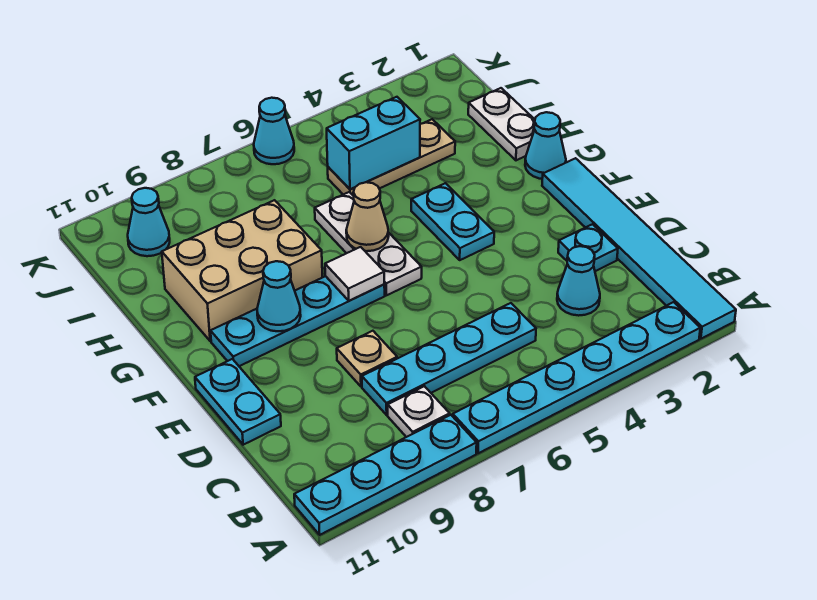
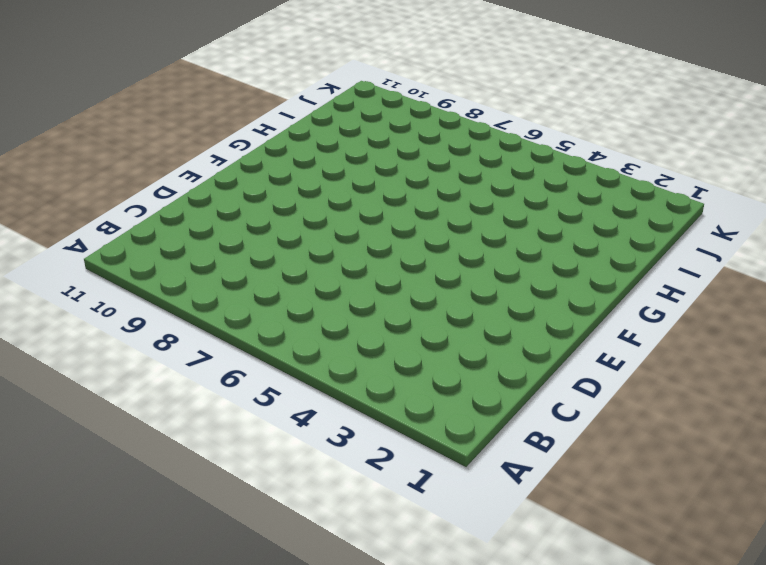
none -> cyan tile A1:F1 level 1
none -> cyan plate A2:A7 level 1
none -> cyan plate A8:A11 level 1

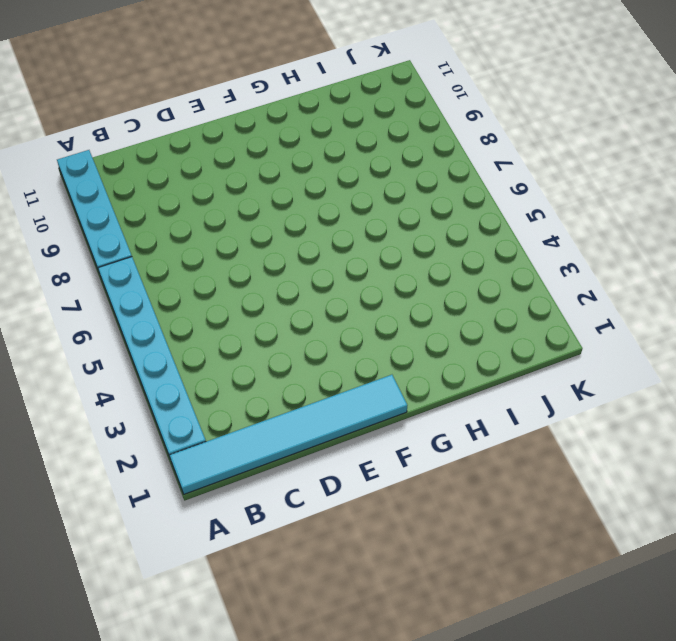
none -> white plate B8 level 1
none -> cyan cone C3 level 1
none -> cyan plate C5:C8 level 1

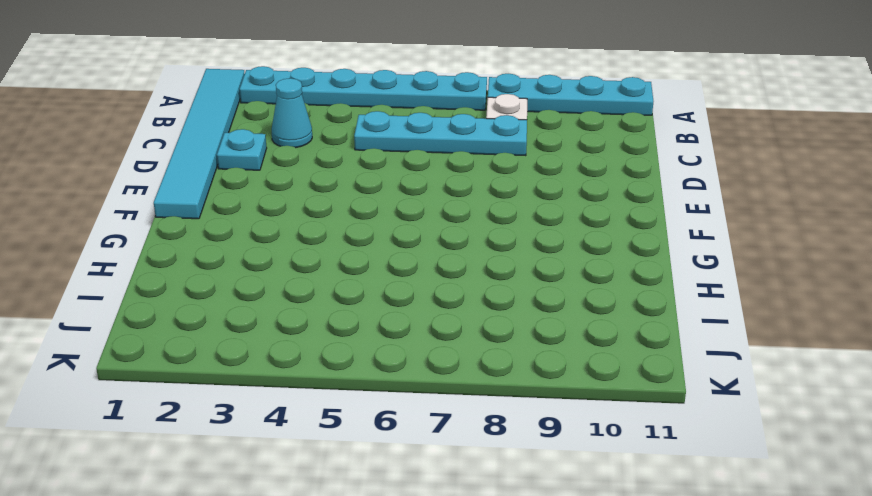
none -> tan plate D8 level 1
none -> cyan plate D11:E11 level 1
none -> cyan plate F4:G4 level 1

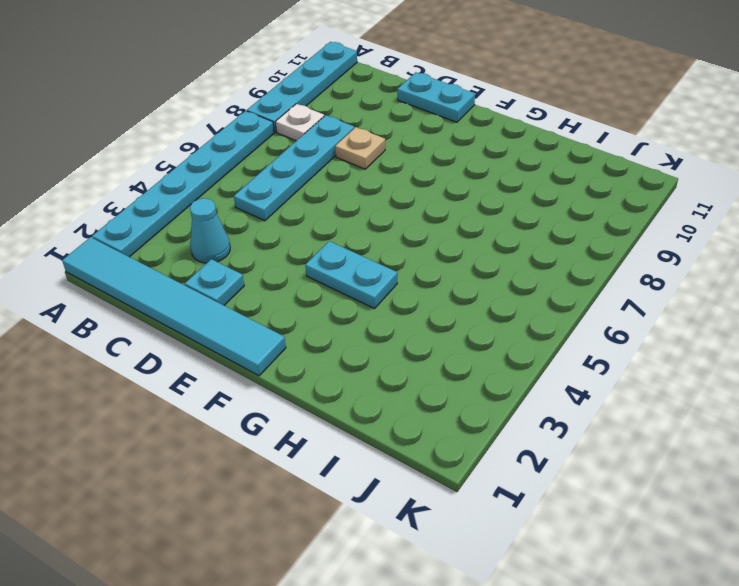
none -> white plate F6:H6 level 1
none -> cyan plate F7:F10 level 1
none -> cyan cone G1 level 1

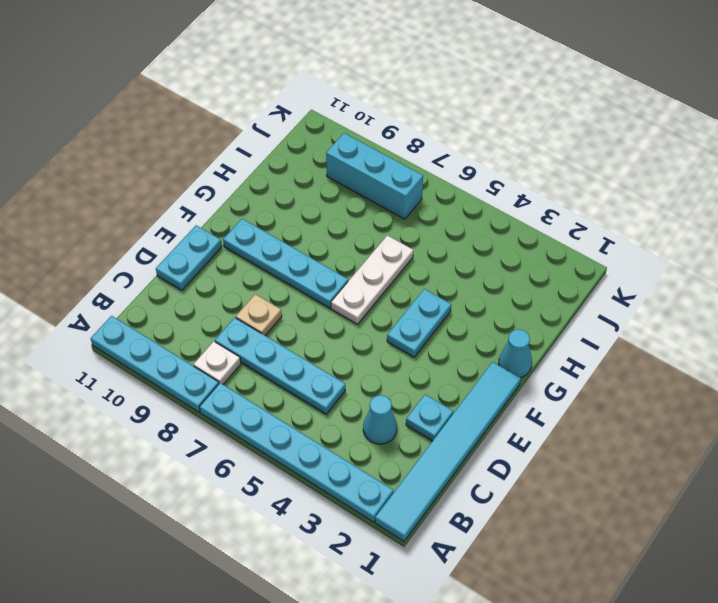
cyan brick J7:J9 level 1 -> none
none -> tan brick G8:H10 level 1
none -> white plate H1:I1 level 1
none -> tan plate I3:I5 level 1

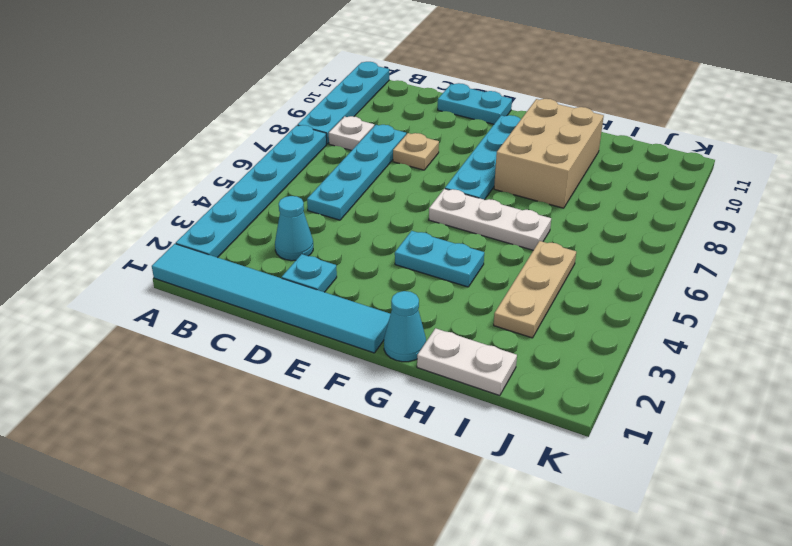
none -> cyan cone J10 level 1
none -> cyan cone K6 level 1
none -> white tile F7 level 2

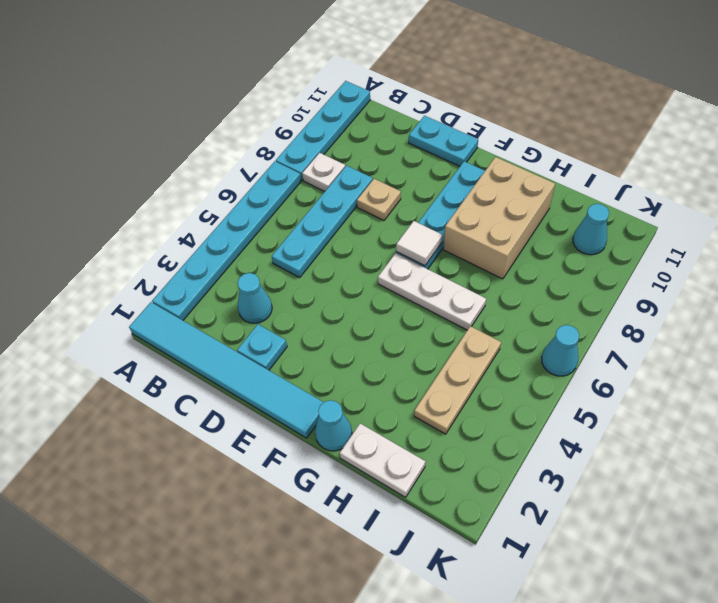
none -> cyan plate F4:G4 level 1
none -> cyan cone F9 level 2
none -> tan cone G6 level 2

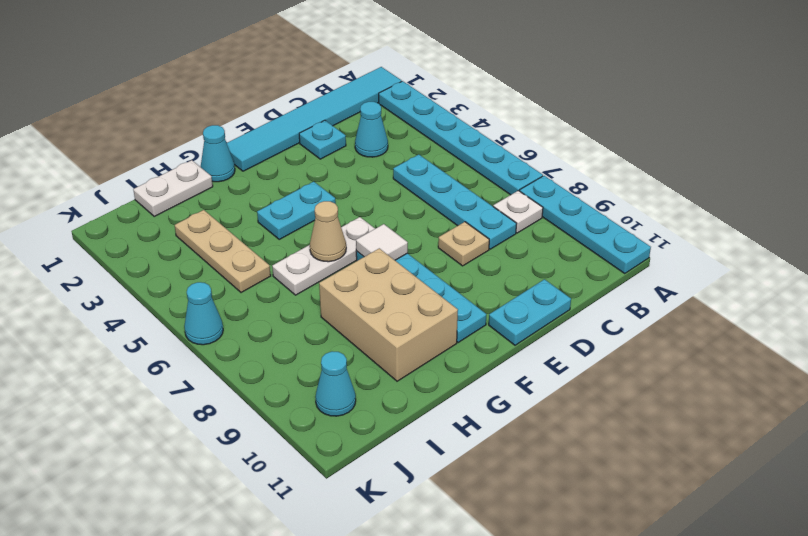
none -> cyan cone F9 level 2
none -> cyan brick I4:I5 level 2

